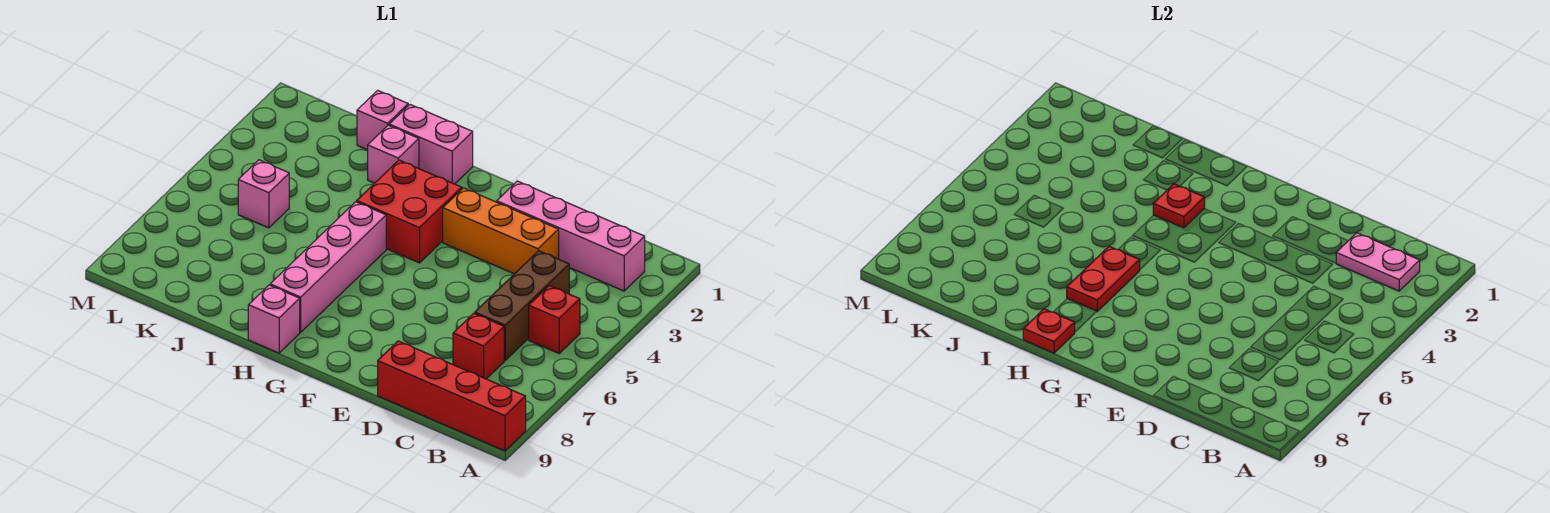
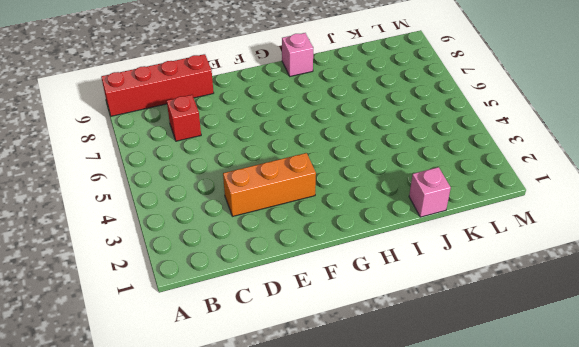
none -> pink brick B2:E2 level 1
none -> red brick B5 level 1
none -> brown brick C4:C6 level 1

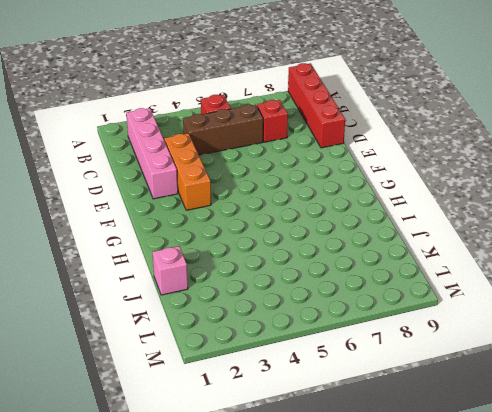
none -> red brick G3:H4 level 1
none -> pink brick H1:I1 level 1
none -> pink brick H5:H8 level 1

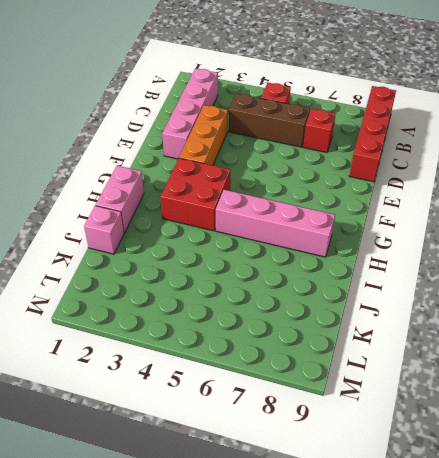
none -> pink brick H9 level 1
none -> pink brick I2 level 1
none -> pink brick K5 level 1

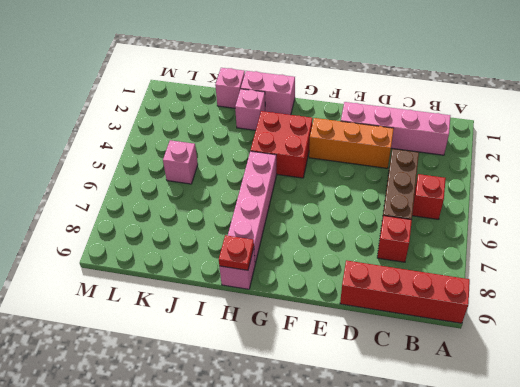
none -> pink plate B2:C2 level 2
none -> red plate H3 level 2
none -> red plate H6:H7 level 2

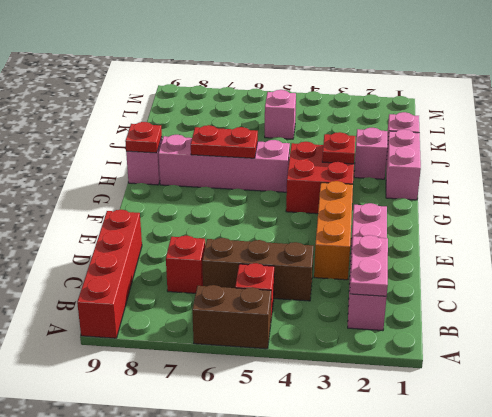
brown brick A5:A6 level 1 -> none

